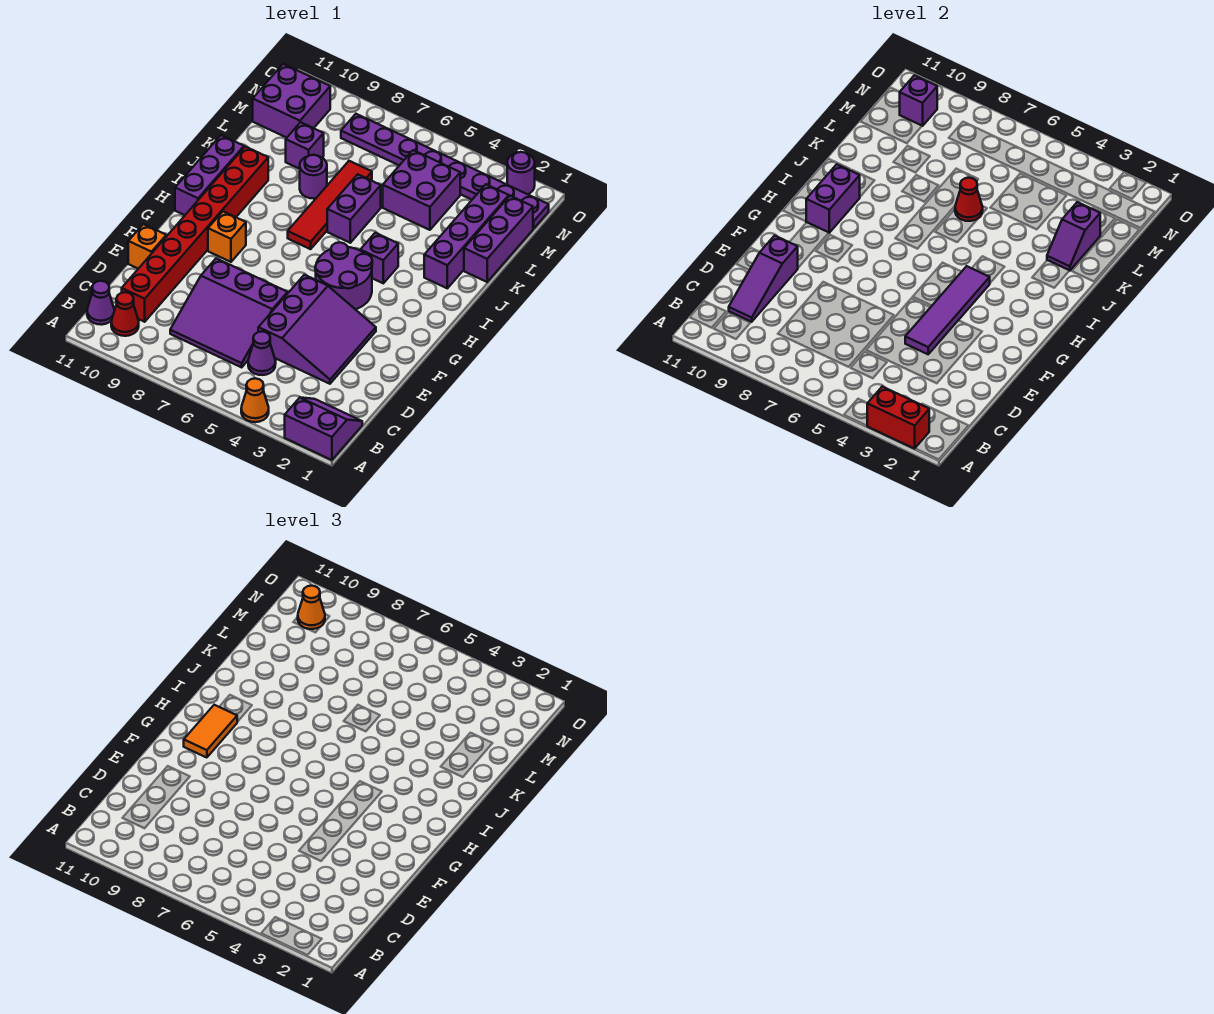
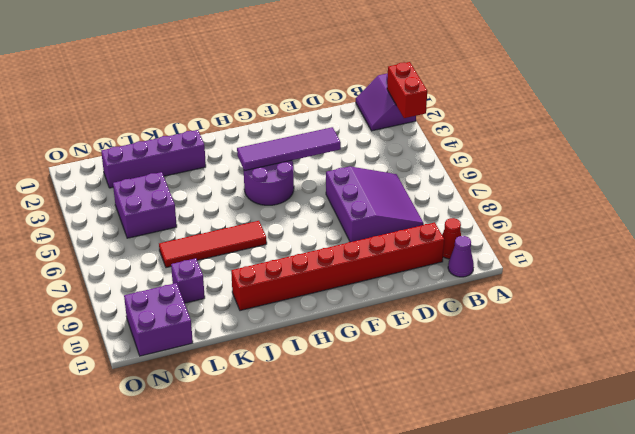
none -> orange cone A4 level 1
none -> purple cone C5 level 1
none -> purple slope D3:F5 level 1 top 5
none -> orange brick E11 level 1

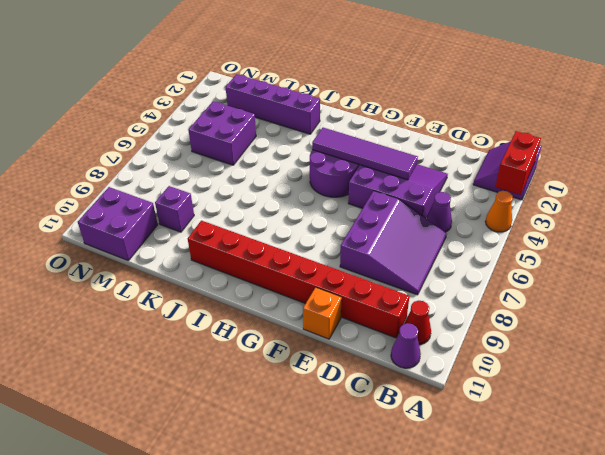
none -> orange brick G9 level 1
none -> purple brick H11:J11 level 1
none -> purple brick I4 level 1
none -> red tile I7:L7 level 1

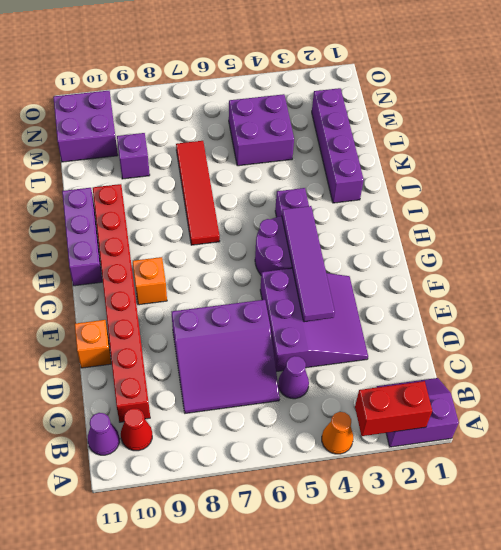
none -> purple brick J6:K6 level 1
none -> purple brick K1:M1 level 1
none -> purple round brick K8 level 1
none -> purple plate N1:N8 level 1

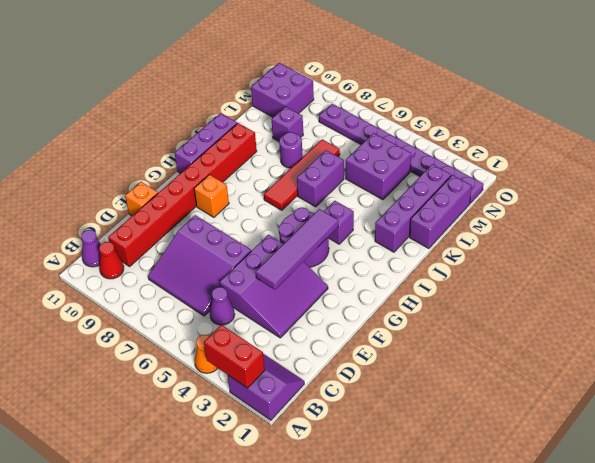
none -> purple round brick O2 level 1
none -> purple slope C10:E10 level 2 top E
none -> purple brick H10:I10 level 2
none -> purple slope K2:L2 level 2 top L

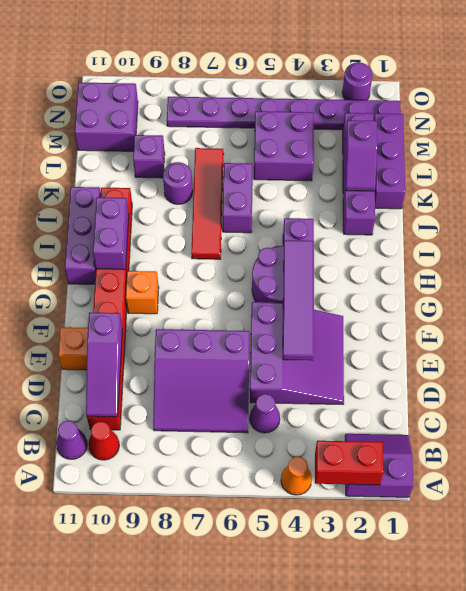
none -> red cone K6 level 2
none -> purple brick N10 level 2
none -> orange tile G10:H10 level 3
none -> orange cone N10 level 3

